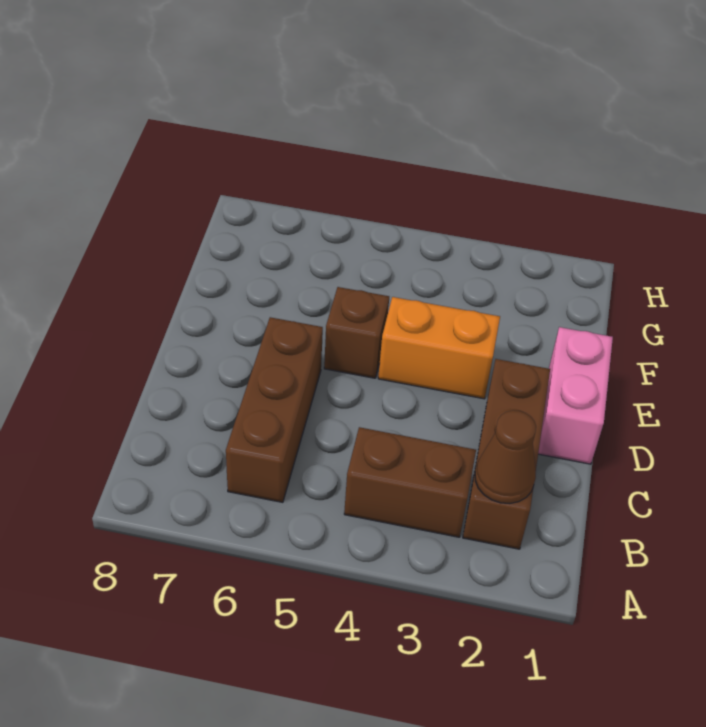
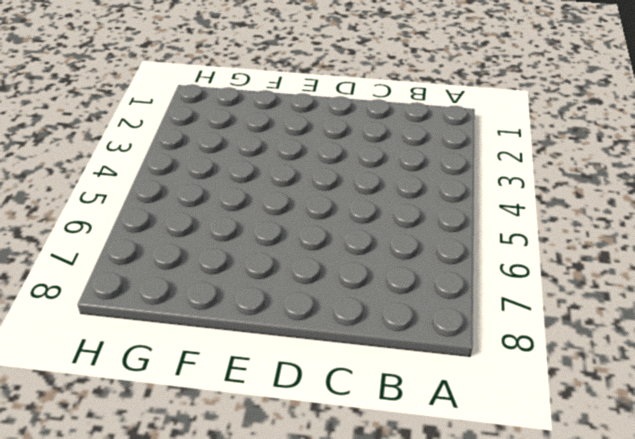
none -> brown brick B2:D2 level 1
none -> brown brick B3:B4 level 1

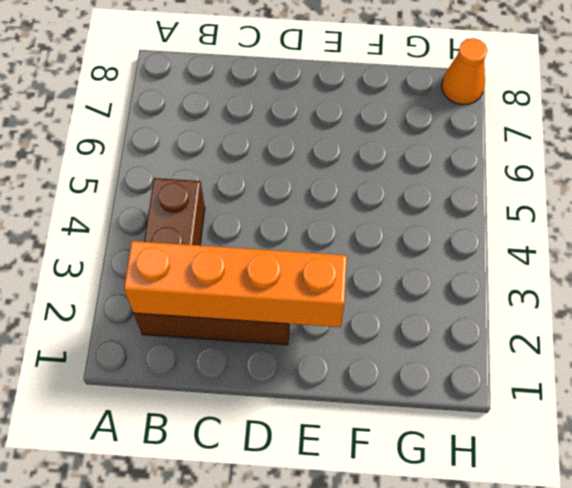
orange brick B2:E2 level 2 -> brown cone B2 level 2
orange cone H8 level 1 -> none
none -> brown brick B6:D6 level 1
none -> pink brick D1:E1 level 1

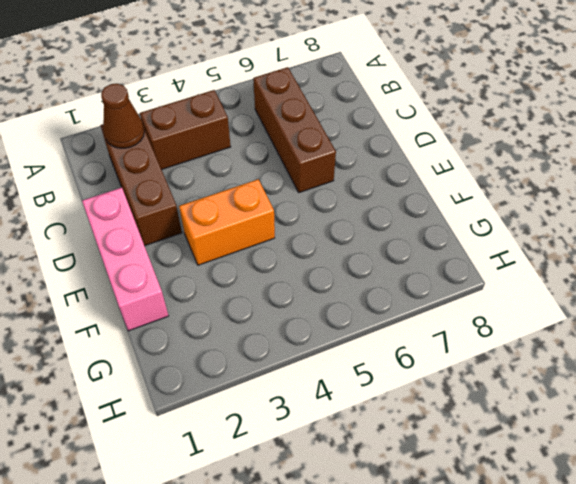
pink brick D1:F1 level 1 -> pink brick D1:E1 level 1
none -> brown brick E5 level 1

